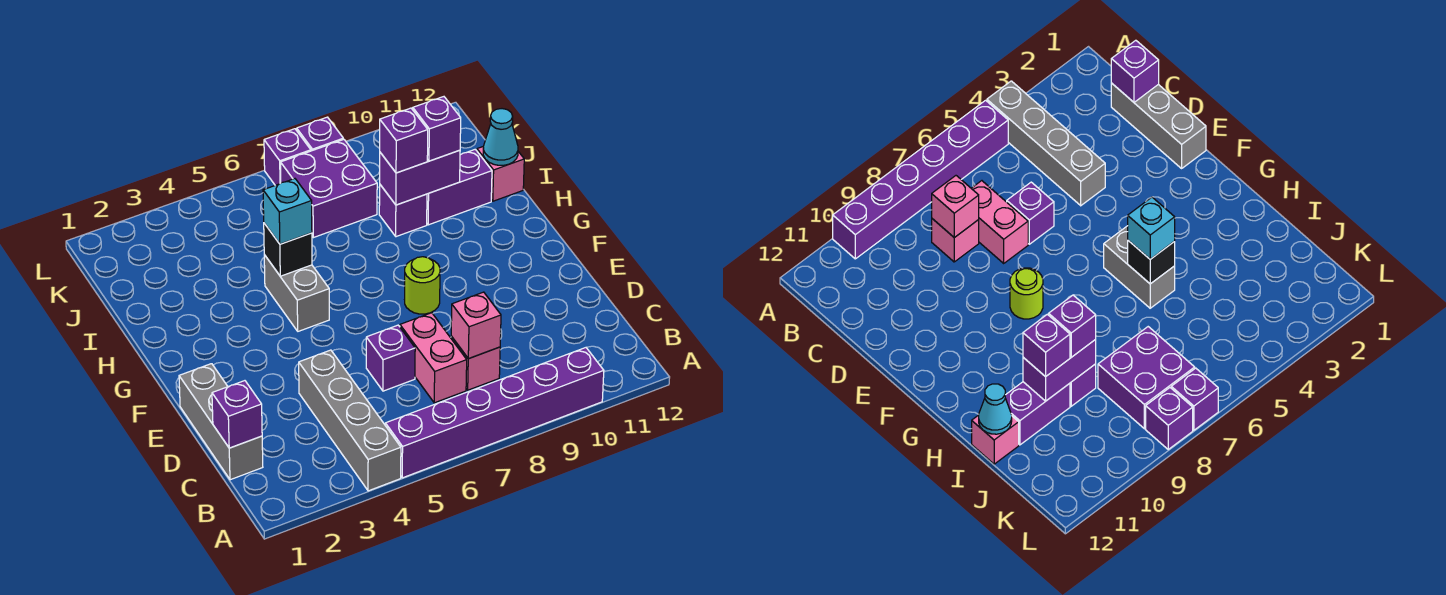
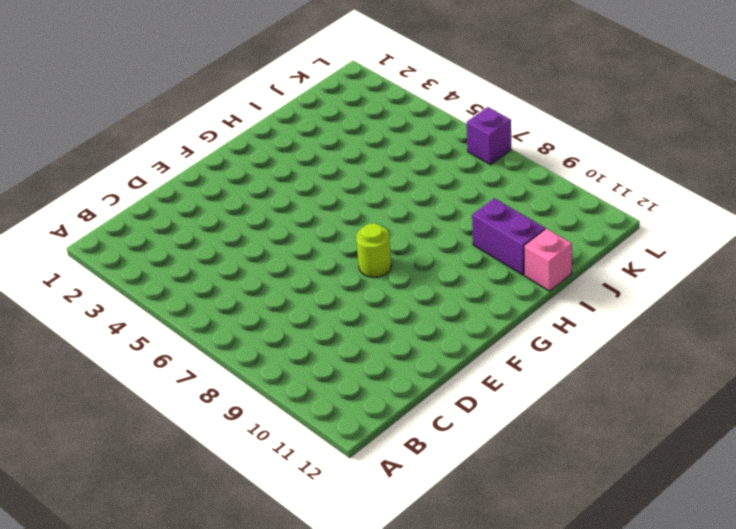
none -> grey brick A4:D4 level 1
none -> purple brick A5:A10 level 1
none -> grey brick C1:E1 level 1

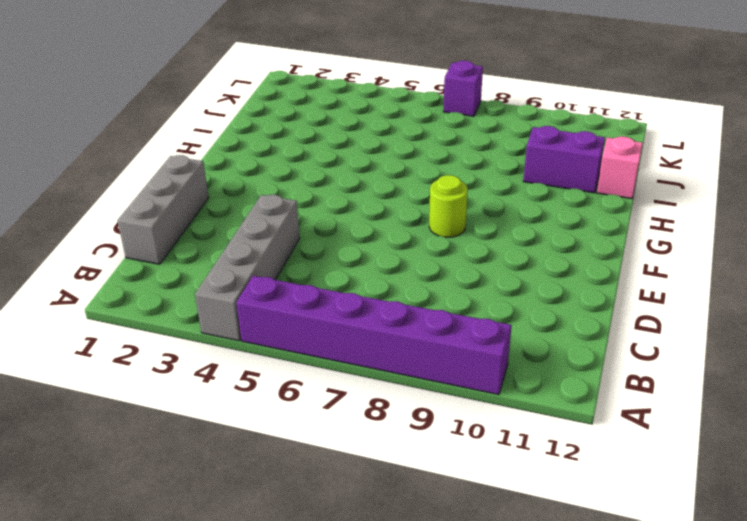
none -> pink brick C7:D7 level 1
none -> pink brick C8 level 1
none -> purple brick D6 level 1

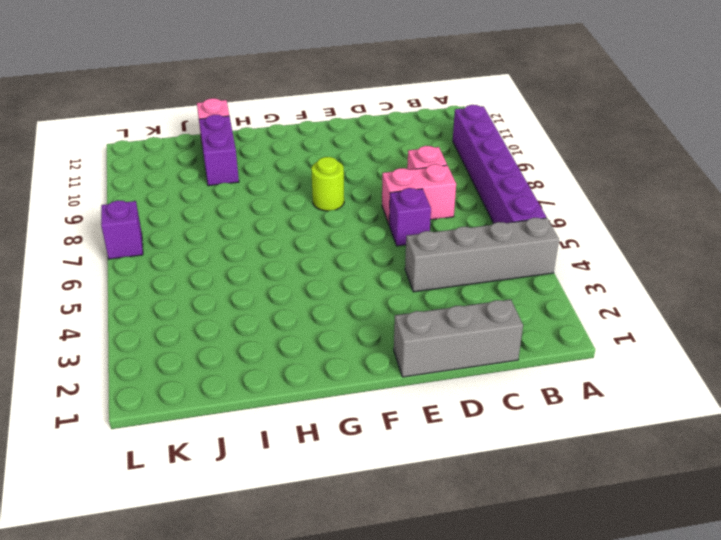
none -> grey brick G5:H5 level 1
none -> purple brick I9 level 1
none -> purple brick J7:K8 level 1

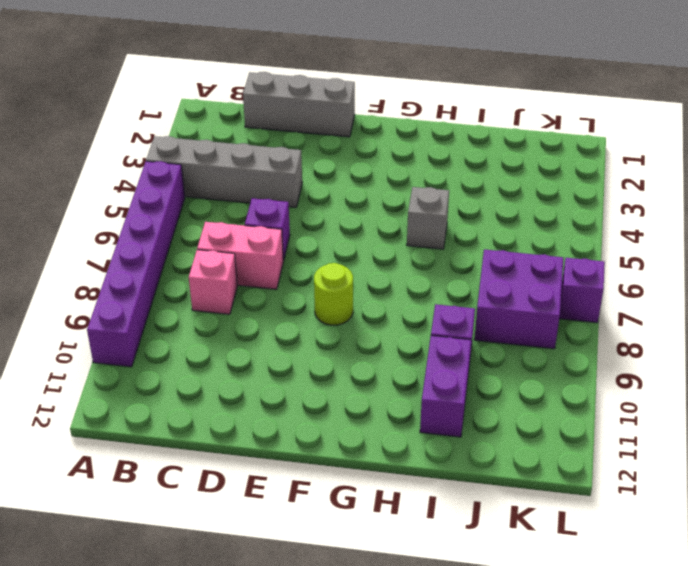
grey brick H5 level 1 -> grey brick G5:H5 level 1
none -> pink brick I12 level 1
none -> purple brick L8 level 1
none -> purple brick C1 level 2

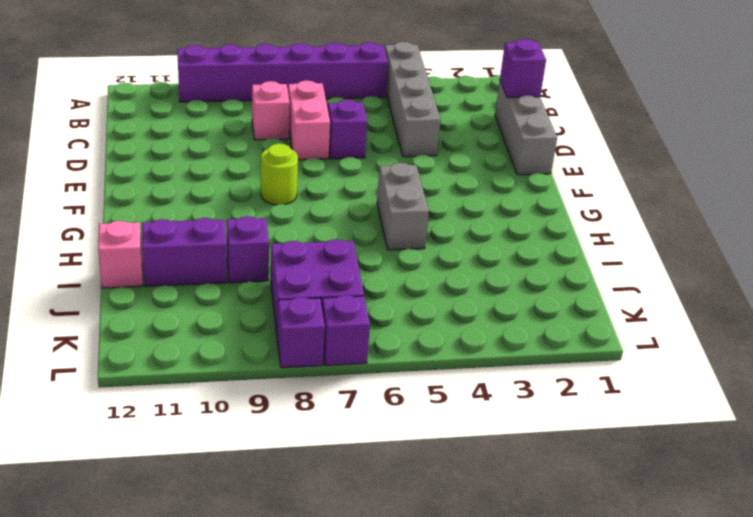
none -> pink brick C8 level 2
none -> black brick H5 level 2
none -> purple brick I9:I10 level 2

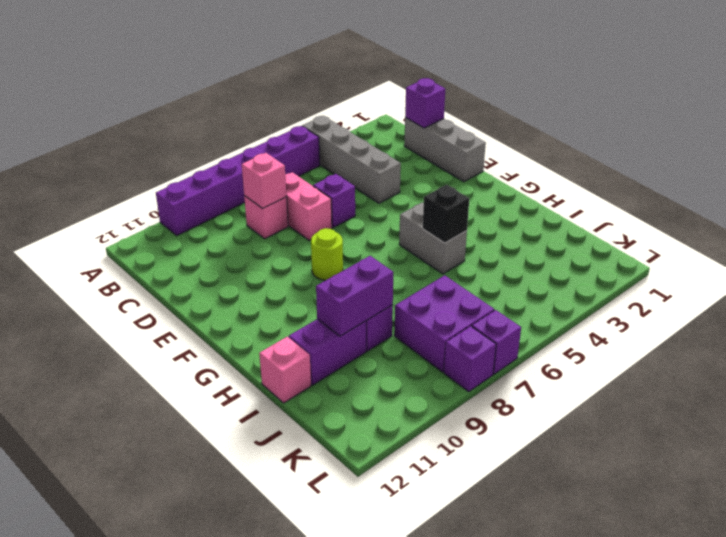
none -> cyan cone I12 level 2
none -> cyan brick H5 level 3
none -> purple brick I9 level 3

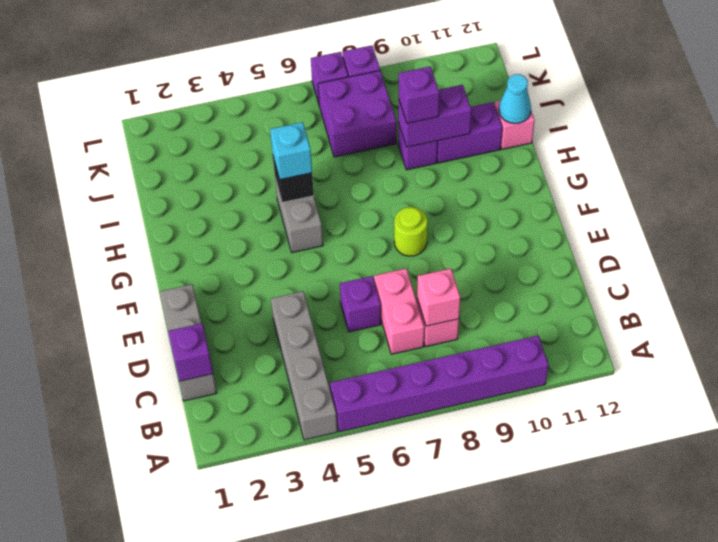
none -> purple brick I10 level 3

